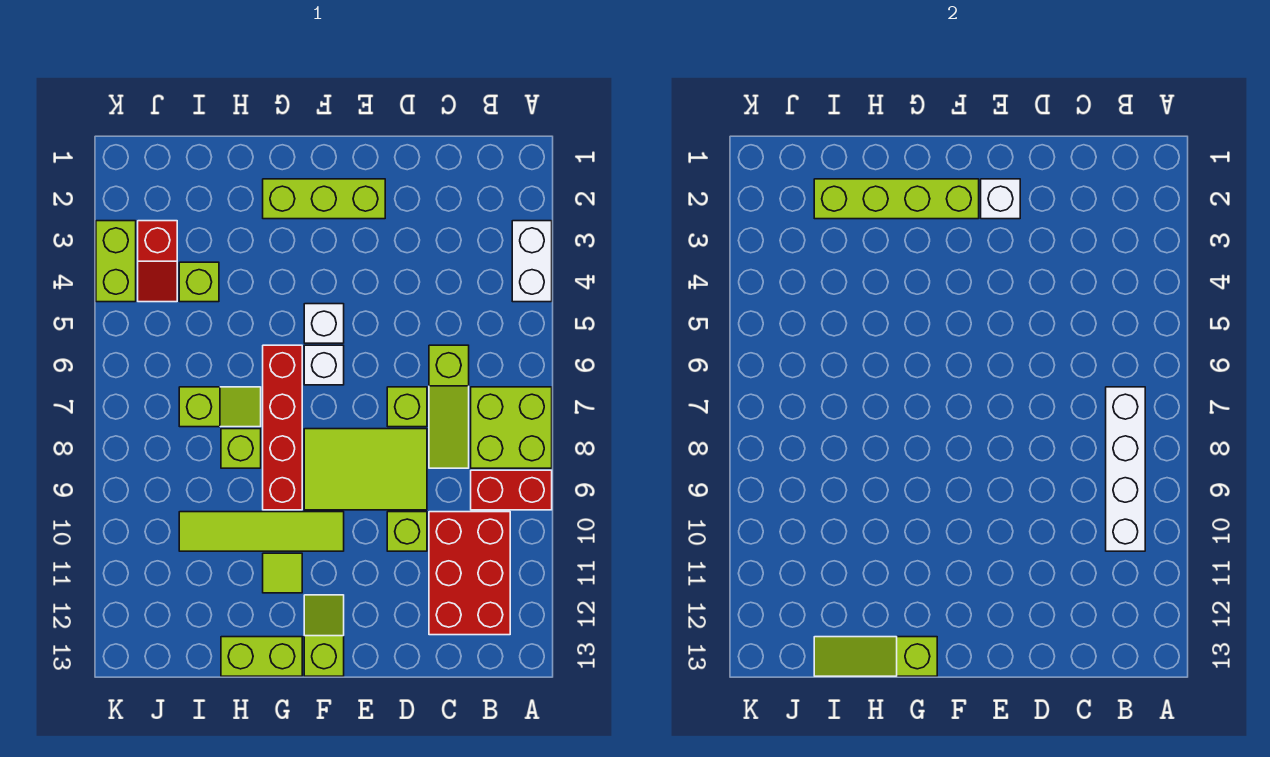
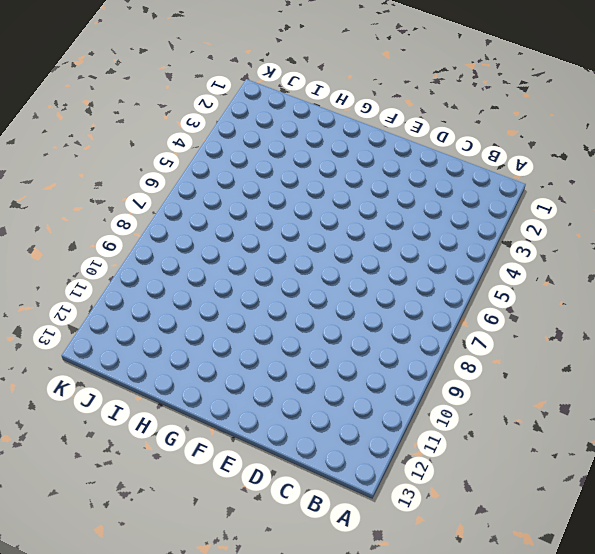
none -> white brick A3:A4 level 1
none -> lime brick A7:B8 level 1
none -> red brick A9:B9 level 1

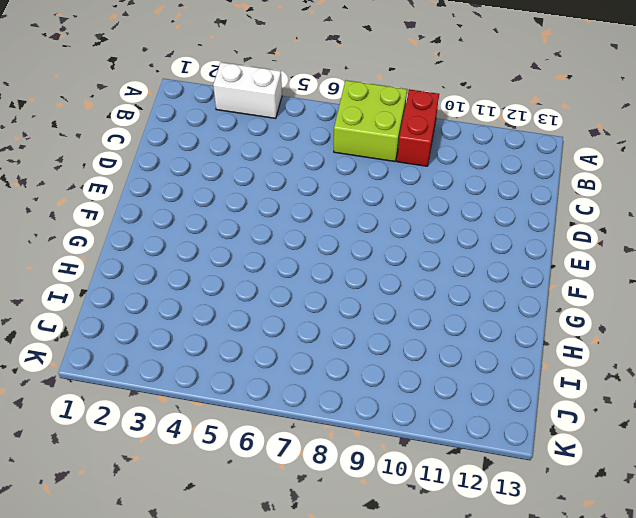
none -> red brick B10:C12 level 1
none -> lime slope C6:C8 level 1 top 6
none -> lime brick D7 level 1

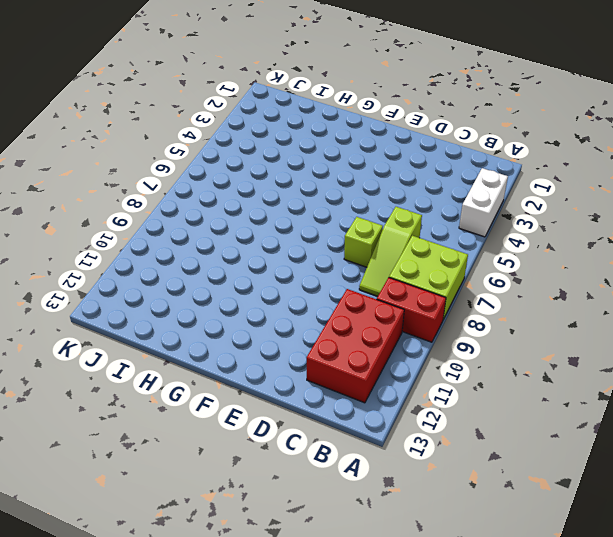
none -> lime tile D8:F9 level 1
none -> lime brick D10 level 1
none -> lime brick E2:G2 level 1

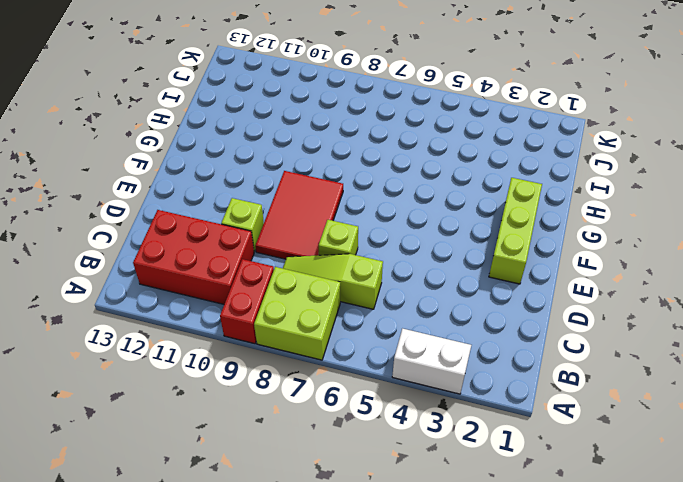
red tile D8:F9 level 1 -> lime tile D8:F9 level 1
none -> white brick F5 level 1
none -> white brick F6 level 1
none -> lime tile F10:I10 level 1

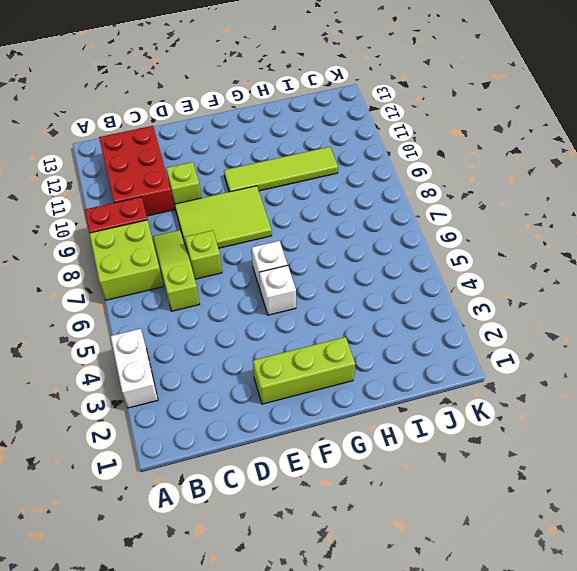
none -> lime slope F12:F13 level 1 top 13
none -> red brick G6:G9 level 1
none -> lime tile G11 level 1

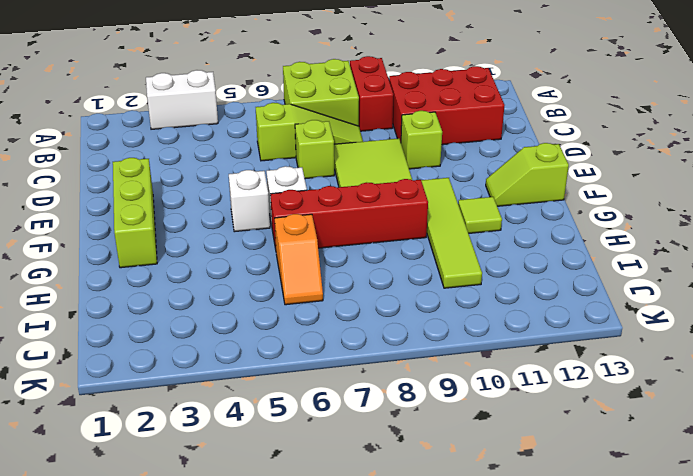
orange slope H6:I6 level 1 top H -> none
none -> lime brick G13:H13 level 1
none -> lime slope H7:I7 level 1 top I
none -> lime brick H8 level 1

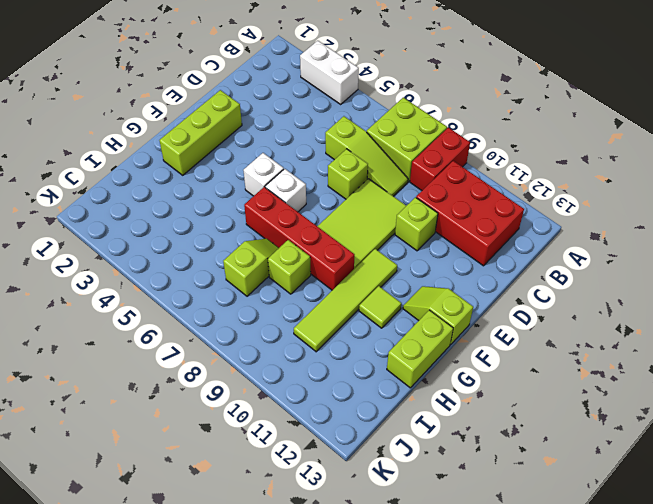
none -> lime brick I4 level 1
none -> red slope J3:J4 level 1 top 3
none -> lime brick K3:K4 level 1

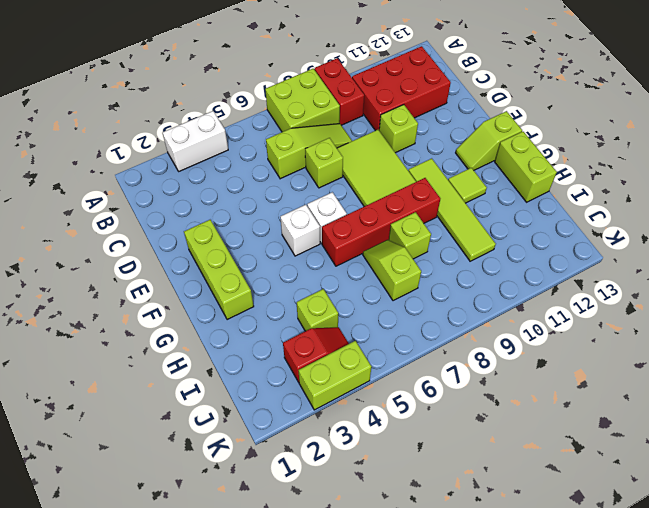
none -> white brick B7:B10 level 2
none -> white brick E2 level 2
none -> lime brick F2:I2 level 2

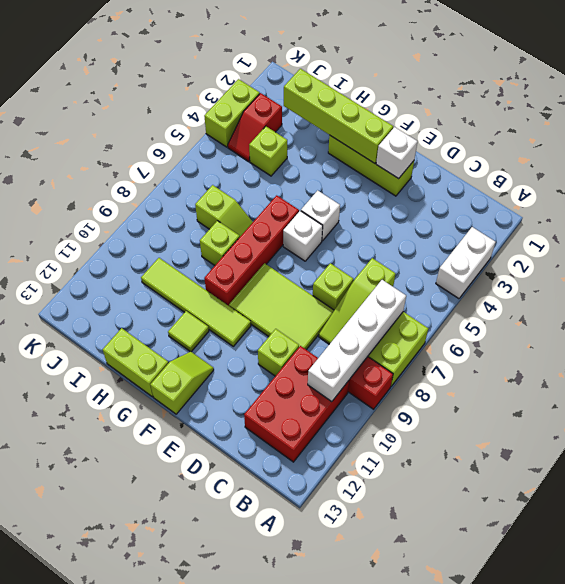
none -> lime slope G13:I13 level 2 top G

